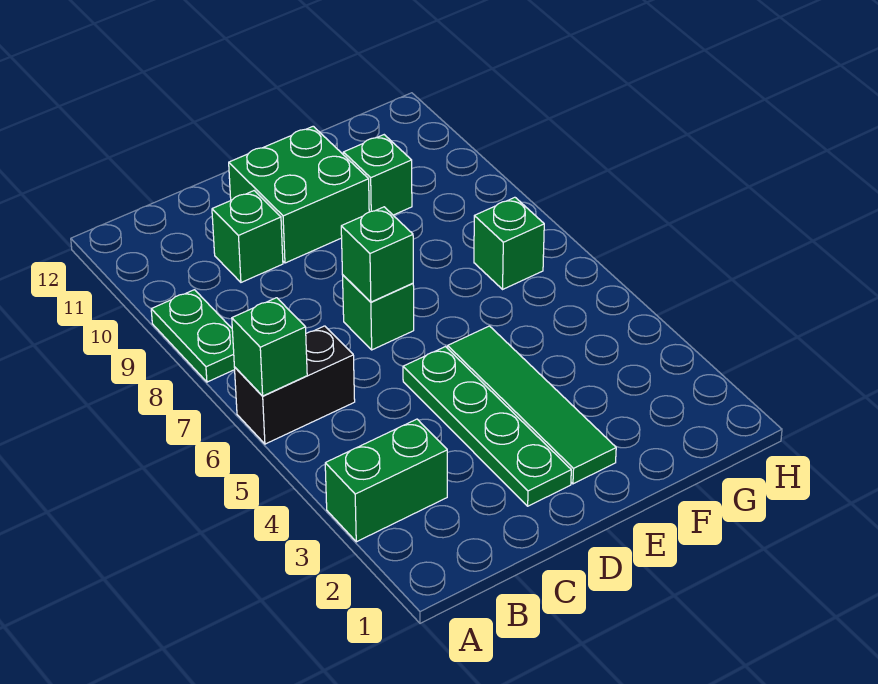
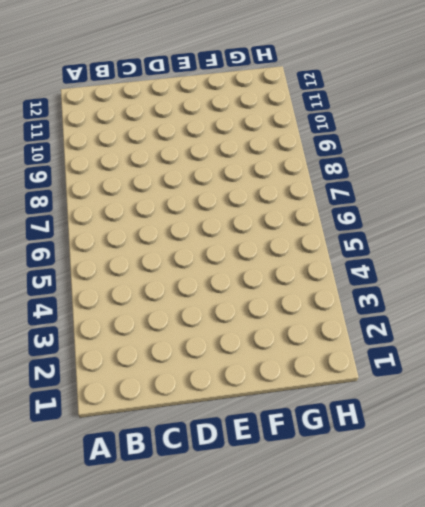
none -> green brick A3:B3 level 1
none -> black brick A6:B6 level 1
none -> green plate A8:A9 level 1

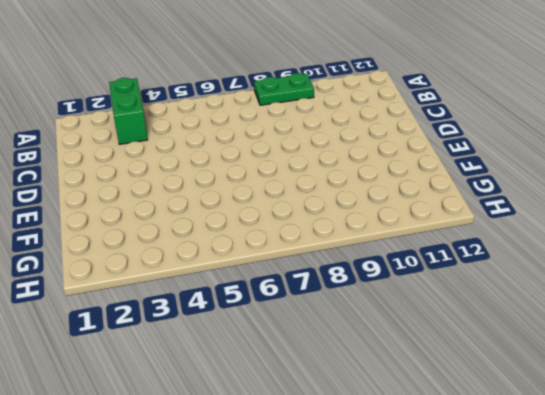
none -> black brick A6:B6 level 1
none -> green brick C10 level 1
none -> green plate D2:D5 level 1

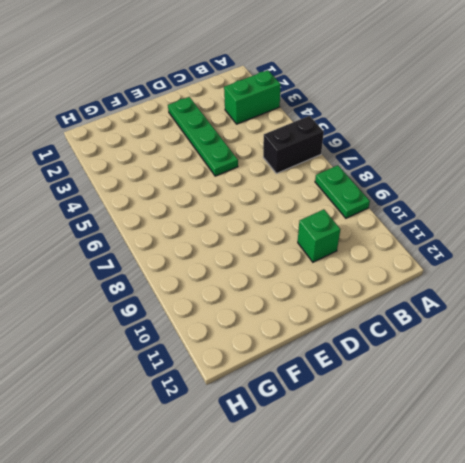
none -> green brick D7 level 1
none -> green brick D10:E11 level 1
none -> green tile E2:E5 level 1

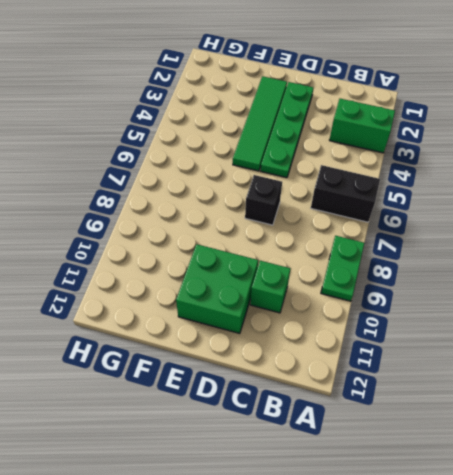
black brick D7 level 1 -> green brick D7 level 1
none -> green brick F10 level 1
none -> green brick G7 level 1
none -> green brick A6 level 2

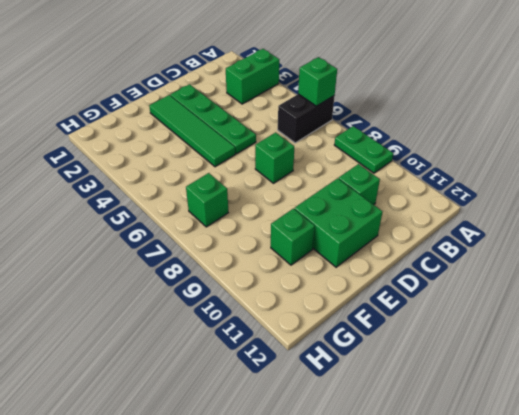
none -> green brick D7 level 2

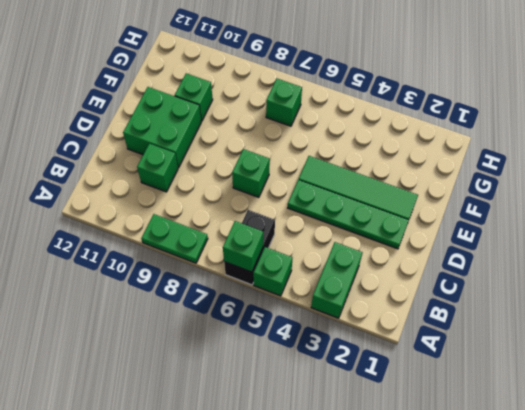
green brick A5 level 1 -> green brick D7 level 2

